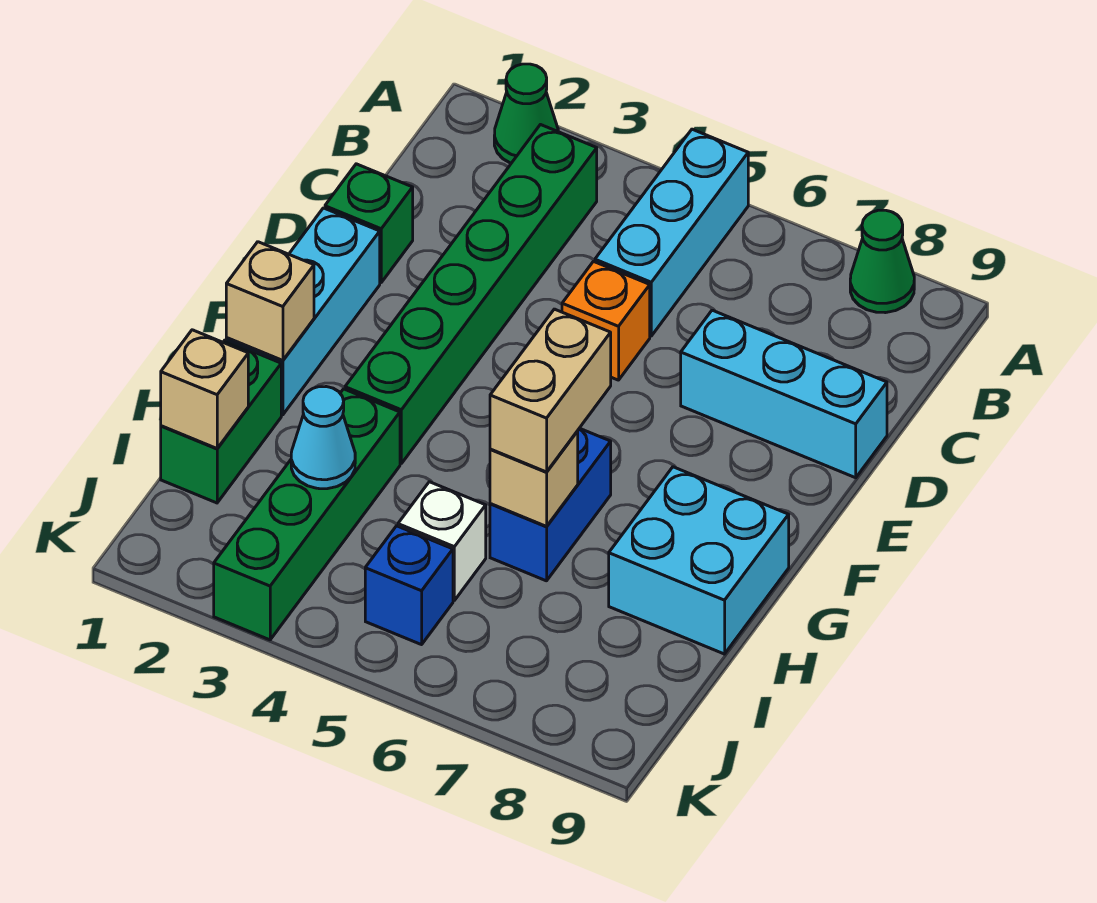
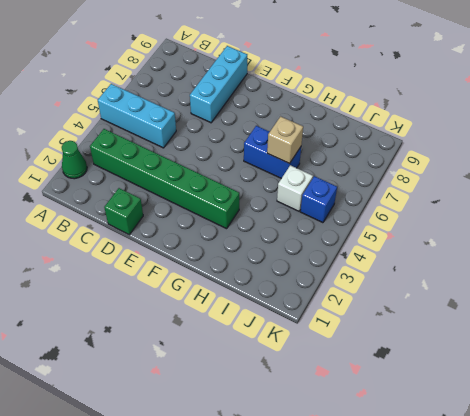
none -> green cone A8 level 1
none -> orange brick D5 level 1
none -> cyan brick E1:G1 level 1

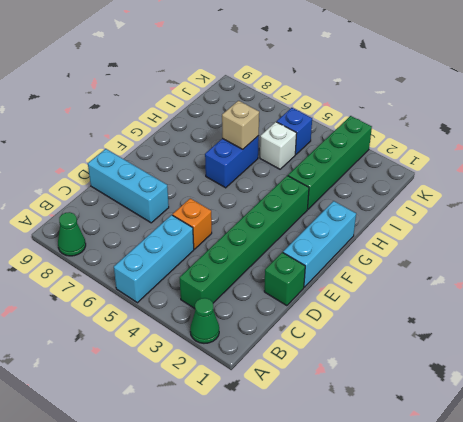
none -> cyan brick G8:H9 level 1
none -> green brick H1:I1 level 1
none -> tan brick G1 level 2

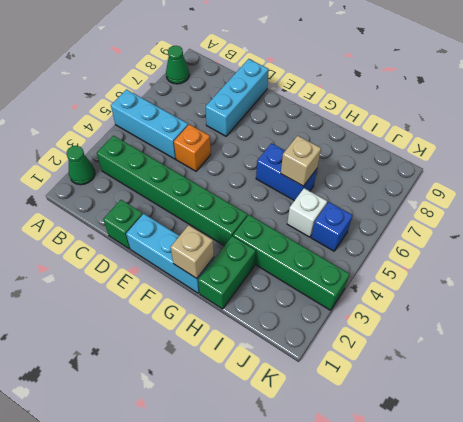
green brick H1:H2 level 1 -> green brick H1:I1 level 1
none -> cyan brick G8:H9 level 1
none -> tan brick I1 level 2
none -> cyan cone I3 level 2

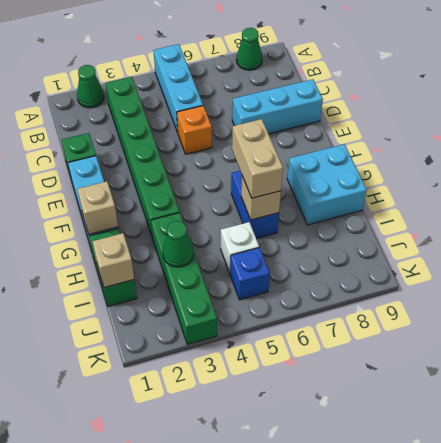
green cone I3 level 2 -> cyan cone I3 level 2

